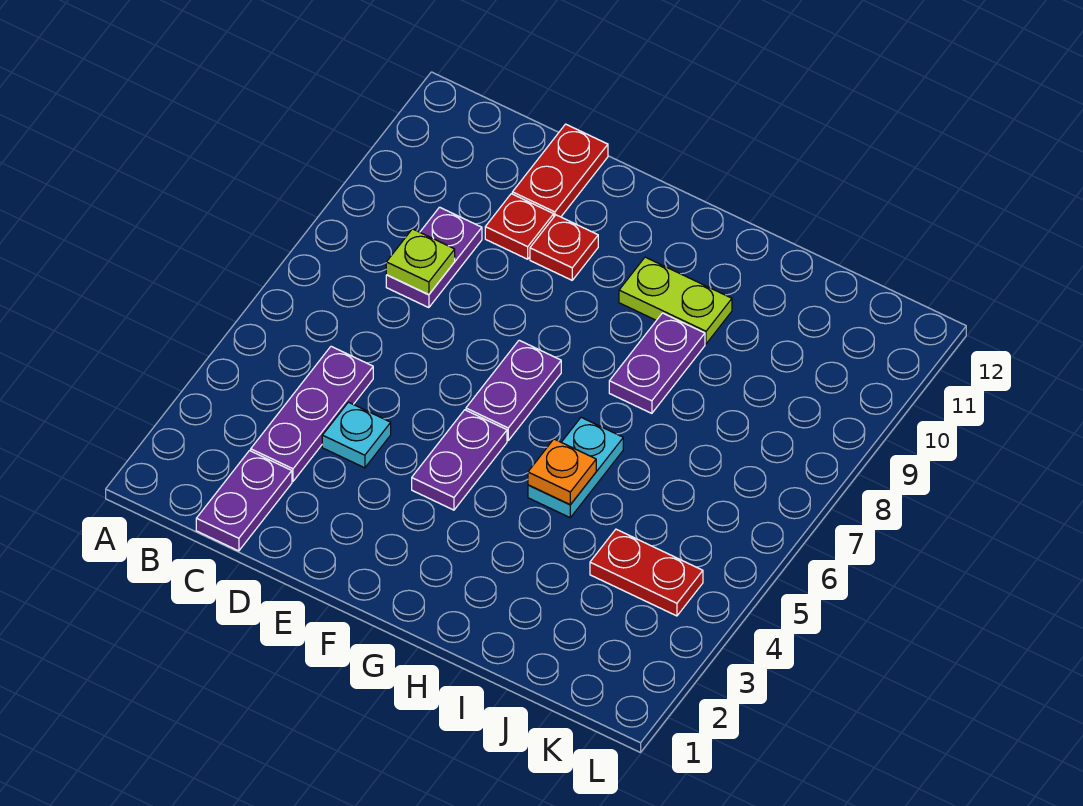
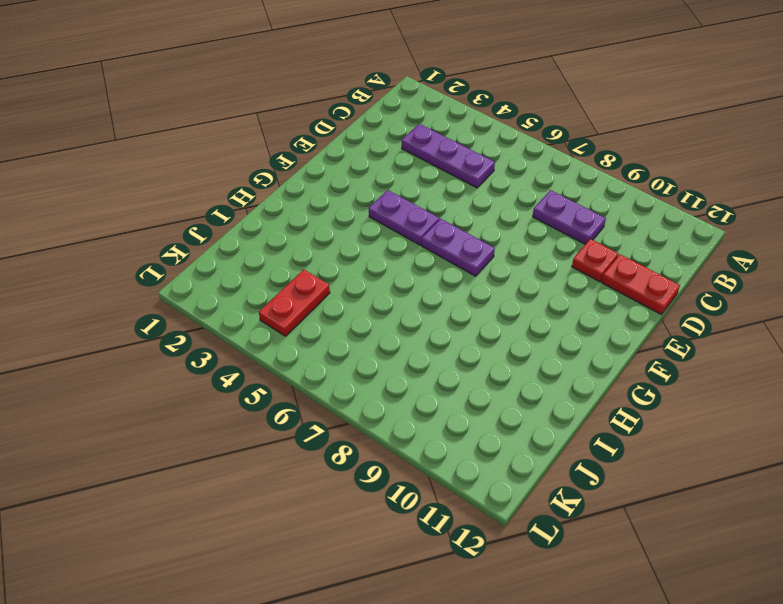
none -> purple plate C1:C2 level 1
none -> cyan plate D4 level 1
none -> red plate E10 level 1

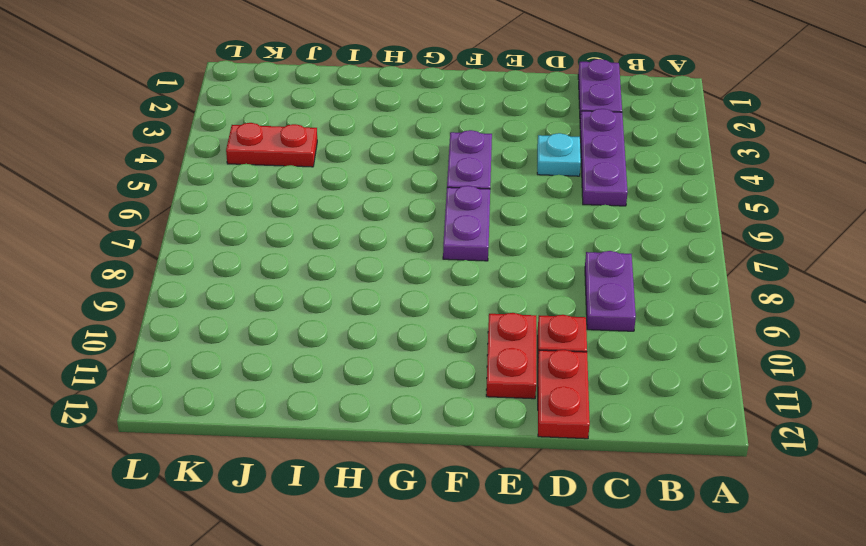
red plate E10:E11 level 1 -> red plate E10 level 1
none -> lime plate G10:H10 level 1
none -> cyan plate H5:H6 level 1
none -> purple plate H8:H9 level 1

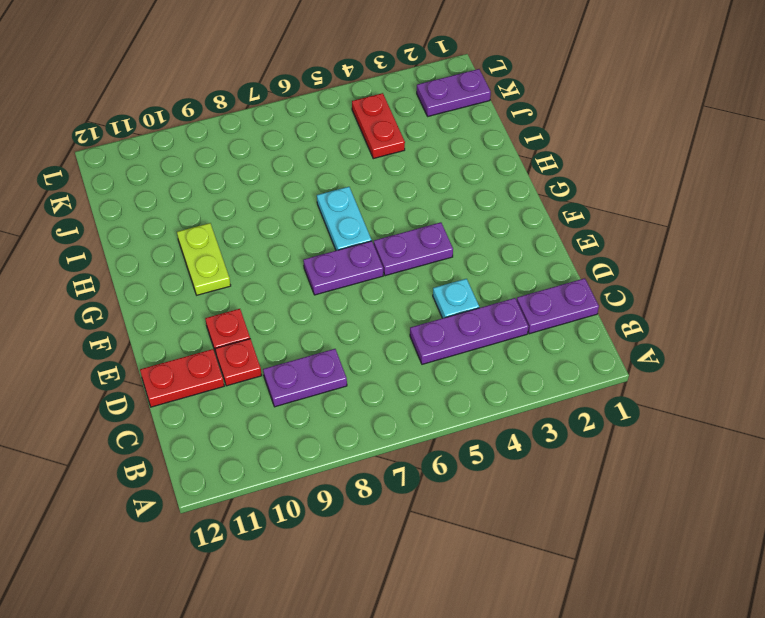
cyan plate G6:H6 level 1 -> cyan plate H5:H6 level 1
purple plate K1:K2 level 1 -> purple plate H8:H9 level 1
none -> lime plate C8 level 2
none -> orange plate H5 level 2

